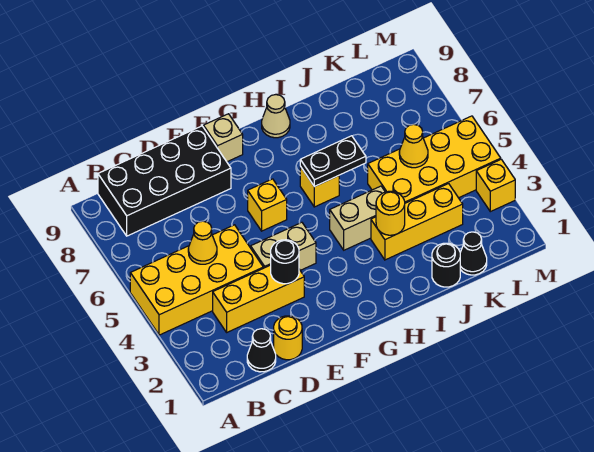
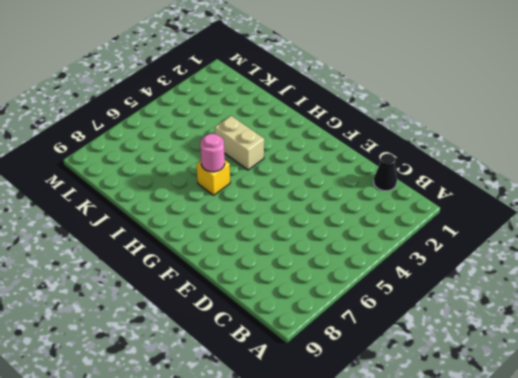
pink round brick H6 level 2 -> black plate H6:I6 level 2
none -> yellow brick A4:D5 level 1
none -> black brick B8:E9 level 1
none -> yellow brick C3:E3 level 1

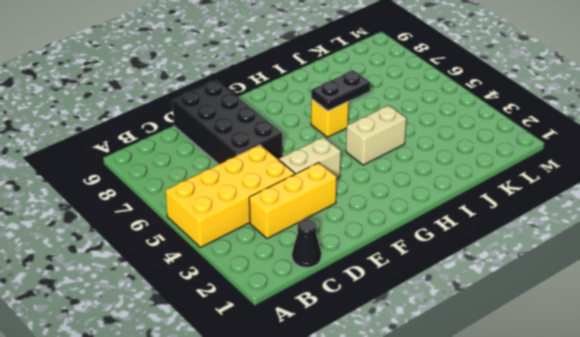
black brick D6:E9 level 1 -> black brick B8:E9 level 1
none -> yellow round brick D1 level 1
none -> yellow brick F6 level 1
none -> tan brick F9 level 1

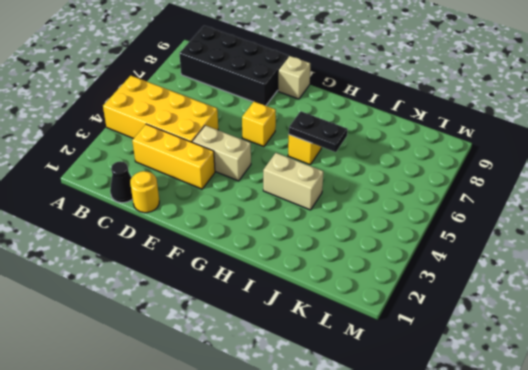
none -> tan cone H9 level 1
none -> yellow brick I3:K3 level 1
none -> black round brick J1 level 1

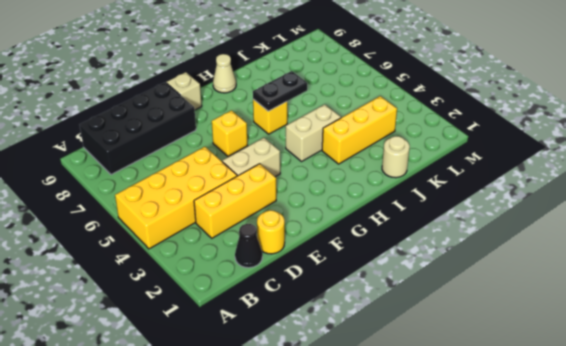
tan round brick J1 level 1 -> black round brick J1 level 1
none -> yellow brick J4:M5 level 1
none -> black cone K1 level 1
none -> yellow brick M3 level 1

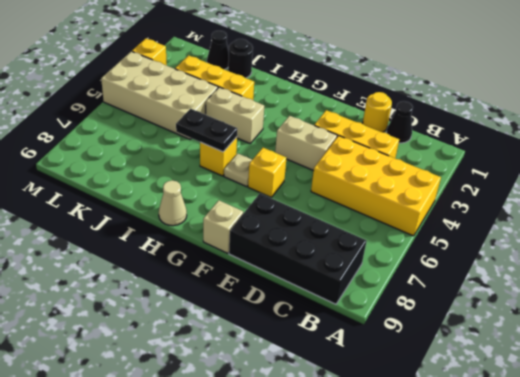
tan plate G6 level 1 -> none
tan brick J4:M5 level 1 -> yellow brick J4:M5 level 1
none -> yellow cone C5 level 2
none -> black round brick E3 level 2
none -> yellow round brick I3 level 2

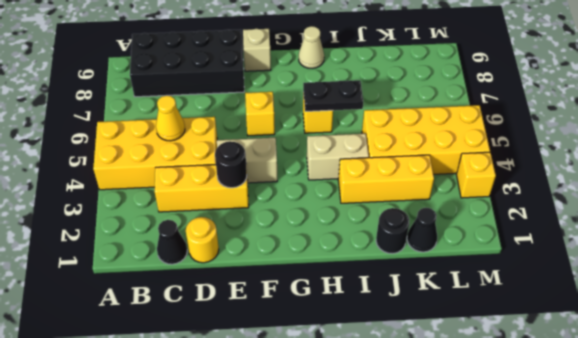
none -> yellow round brick I3 level 2
none -> yellow cone K5 level 2

